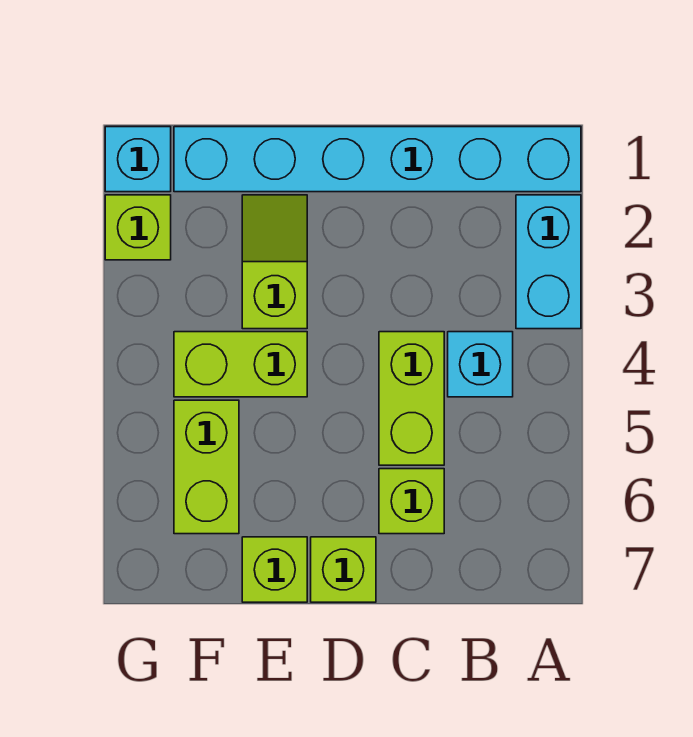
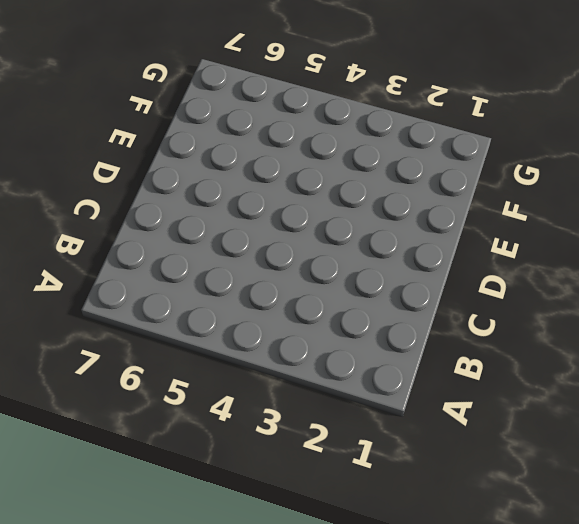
none -> cyan brick A1:F1 level 1
none -> cyan brick A2:A3 level 1
none -> cyan brick B4 level 1

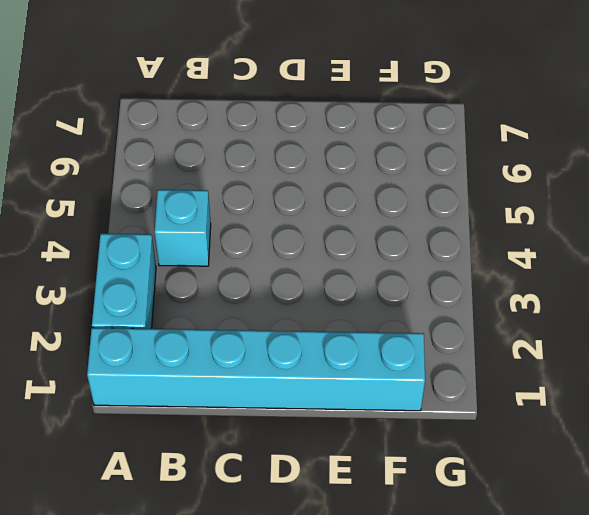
none -> lime brick C4:C5 level 1
none -> lime brick C6 level 1
none -> lime brick D7 level 1

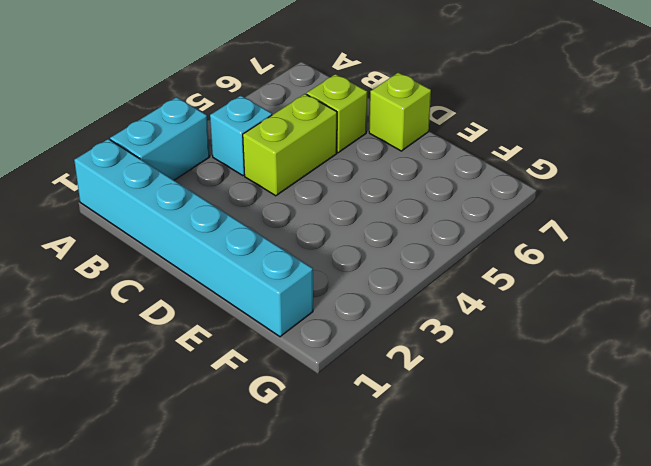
none -> lime slope E2:E3 level 1 top 3
none -> lime brick E4:F4 level 1
none -> lime brick E7 level 1

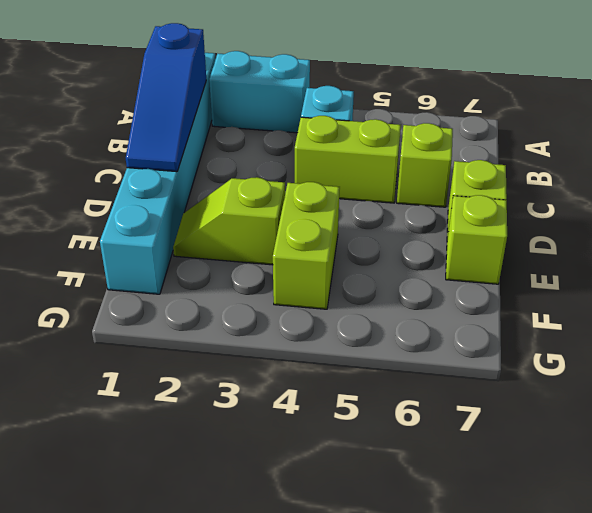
blue slope B1:D1 level 2 top B -> none
none -> lime brick F5:F6 level 1
none -> cyan brick G1 level 1
none -> lime brick G2 level 1

